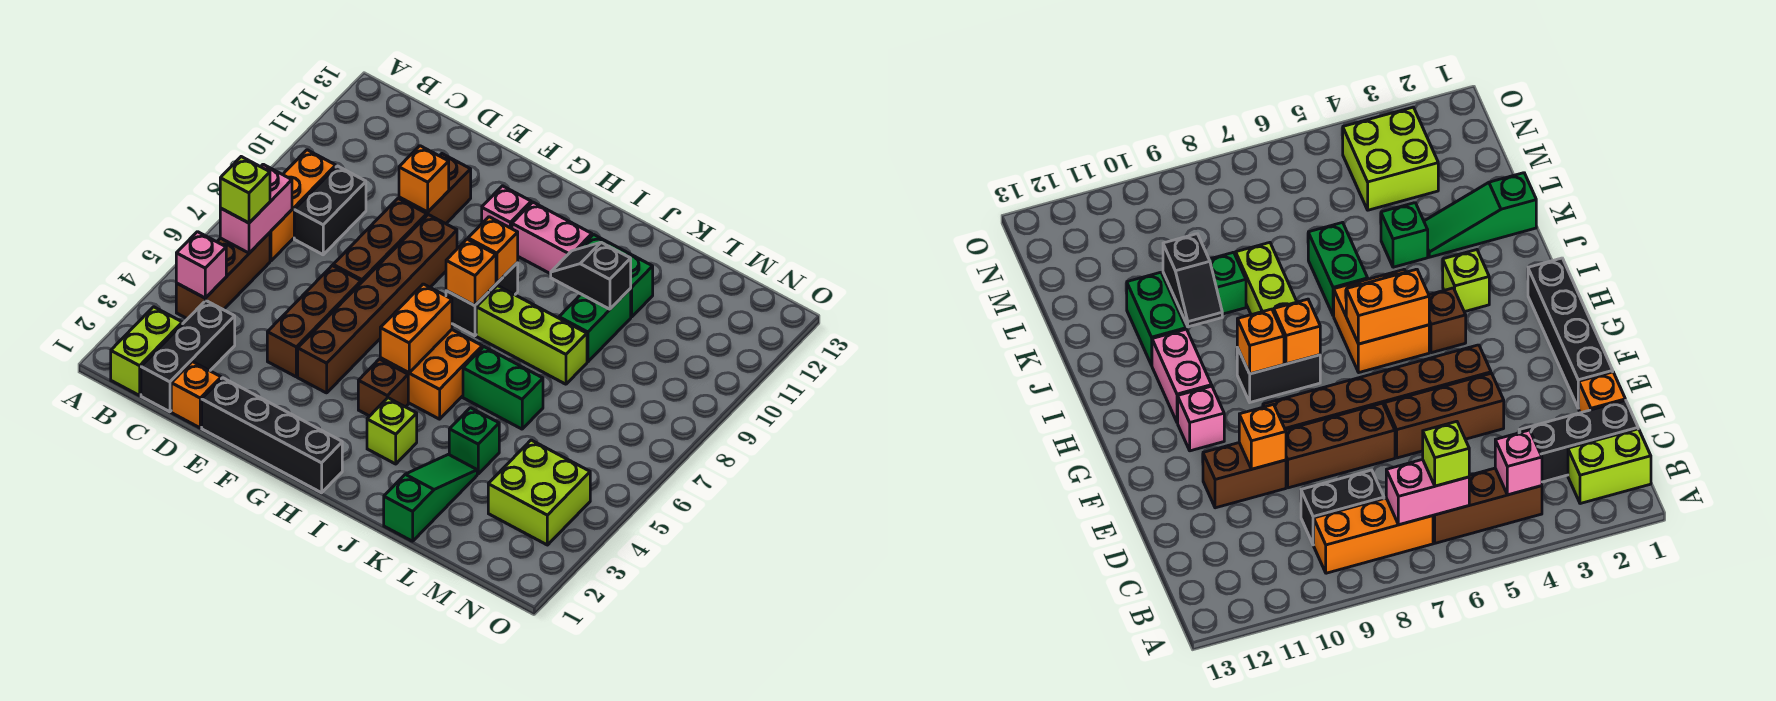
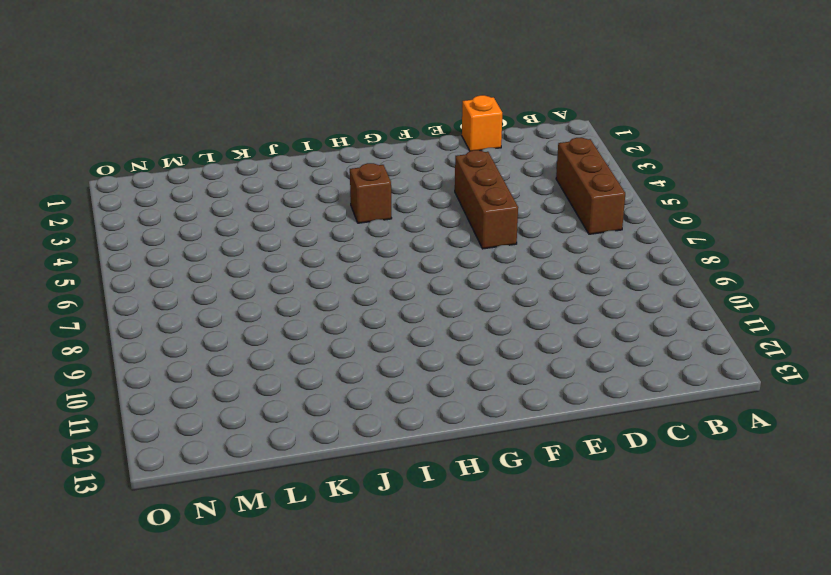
none -> lime brick B1:B2 level 1
none -> orange brick B7:B9 level 1
none -> black brick C1:C3 level 1
none -> black brick C8:C9 level 1

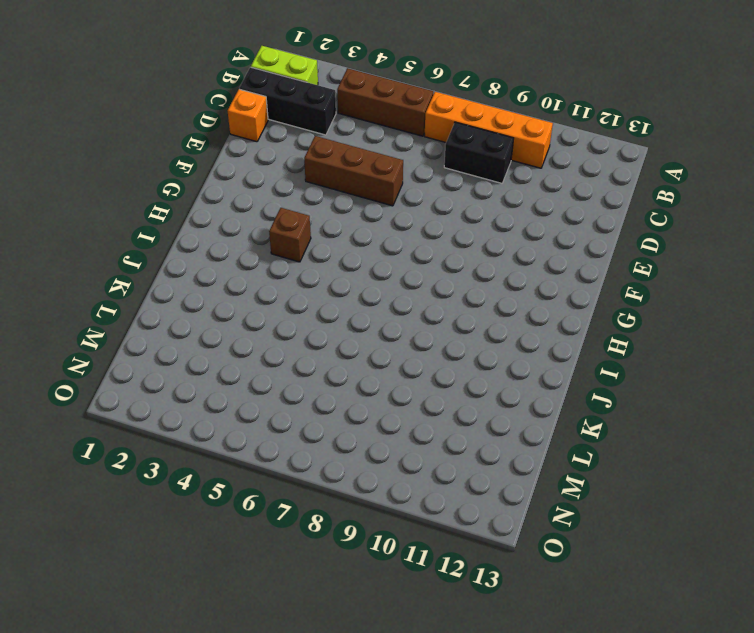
orange brick B7:B10 level 1 -> orange brick B7:B9 level 1
none -> black brick E1:H1 level 1
none -> brown brick E7:E9 level 1
none -> brown brick E10:E11 level 1
none -> brown brick F4:F9 level 1

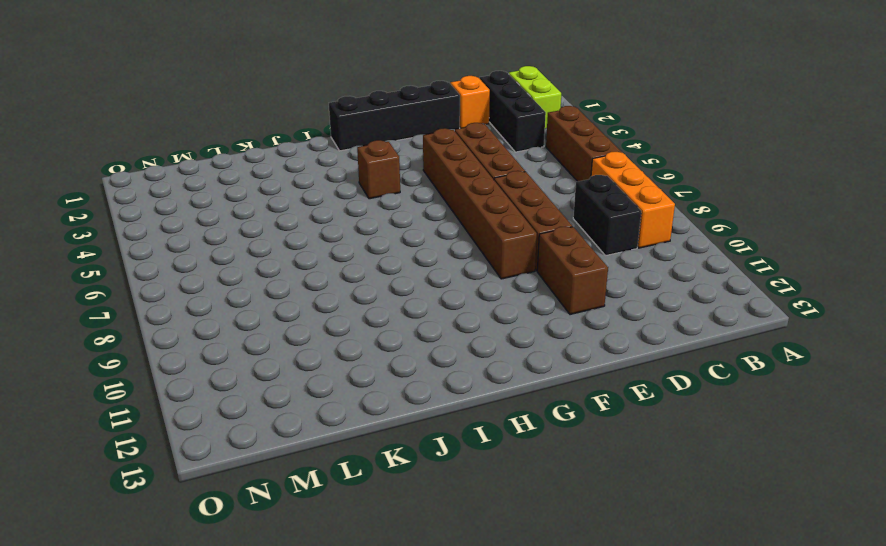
none -> pink brick G11 level 1
none -> orange brick H5:I6 level 1
none -> black brick H8:H9 level 1
none -> pink brick H11:I11 level 1

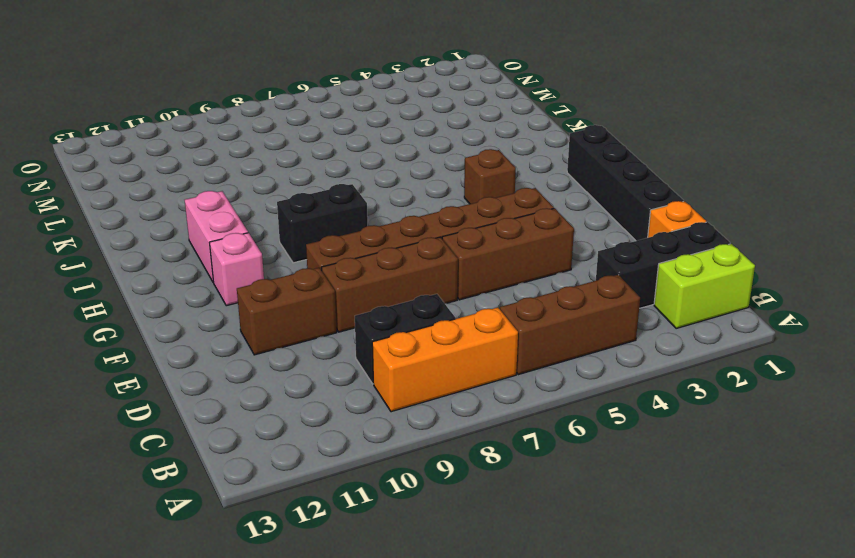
none -> orange brick H5:I6 level 1
none -> lime brick I3 level 1
none -> lime brick I8:K8 level 1
none -> green brick J6:K6 level 1

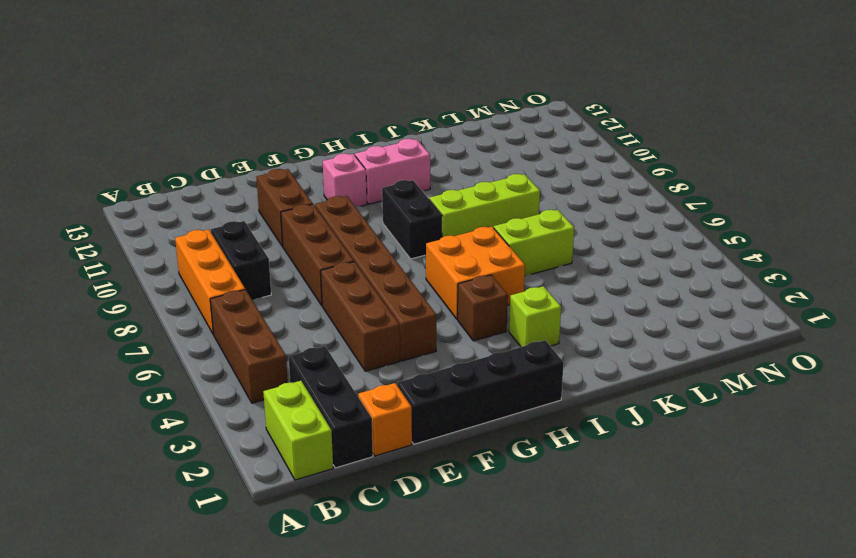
lime brick J6:K6 level 1 -> green brick J6:K6 level 1
none -> green brick J11:K11 level 1
none -> green slope K1:K3 level 1 top 1
none -> green brick K4 level 1
none -> green brick K9:K10 level 1

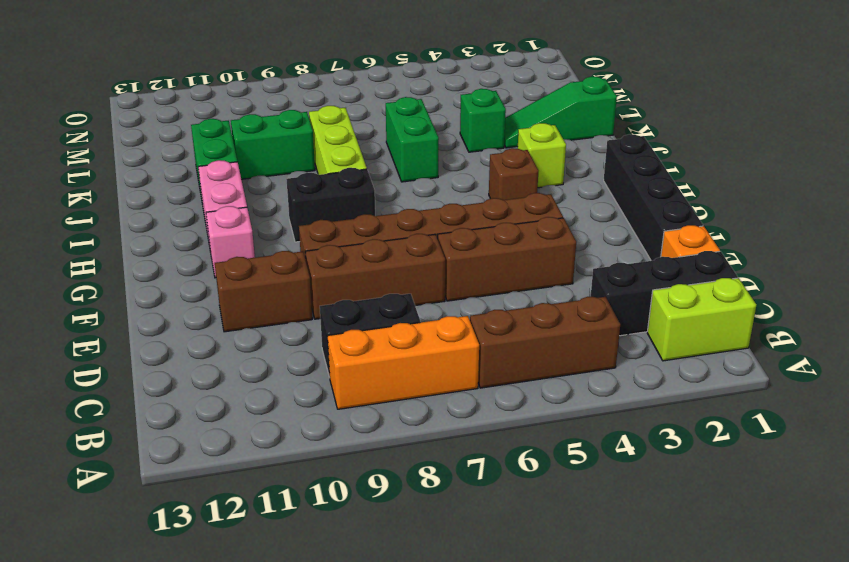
none -> orange brick H5:I6 level 1
none -> lime brick M3:N4 level 1
none -> pink brick B4 level 2
none -> pink brick B6:B7 level 2

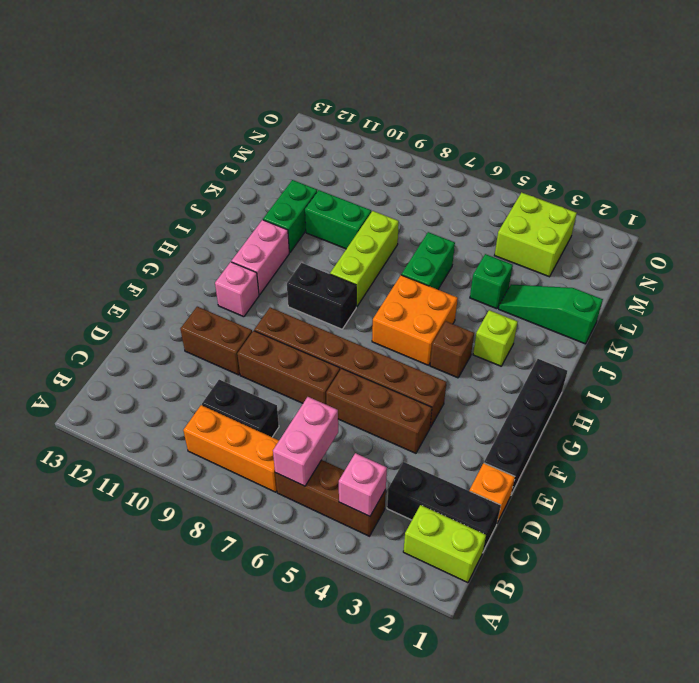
pink brick B6:C6 level 2 -> pink brick B6:B7 level 2
none -> orange brick E10 level 2
none -> orange brick H5:H6 level 2
none -> orange brick H8 level 2
none -> orange brick H9 level 2

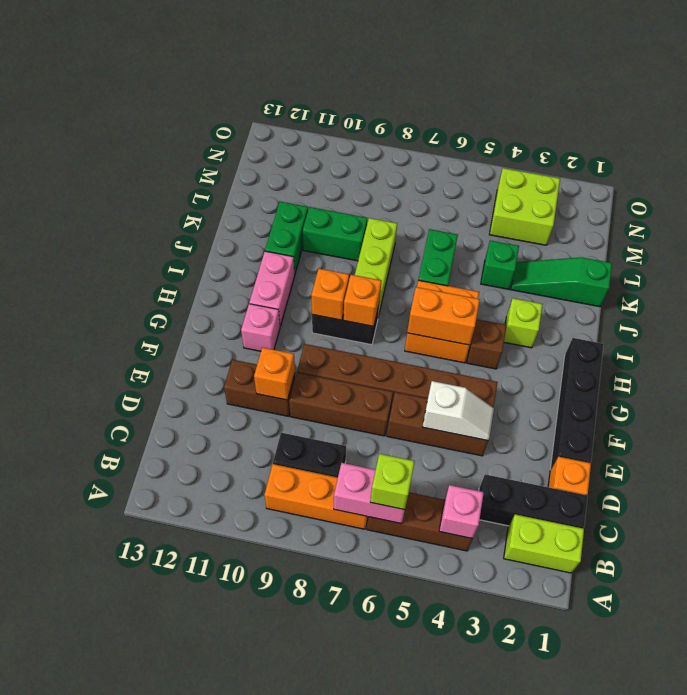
white slope E4:E5 level 2 top 5 -> none
none -> black slope J10:K10 level 2 top K

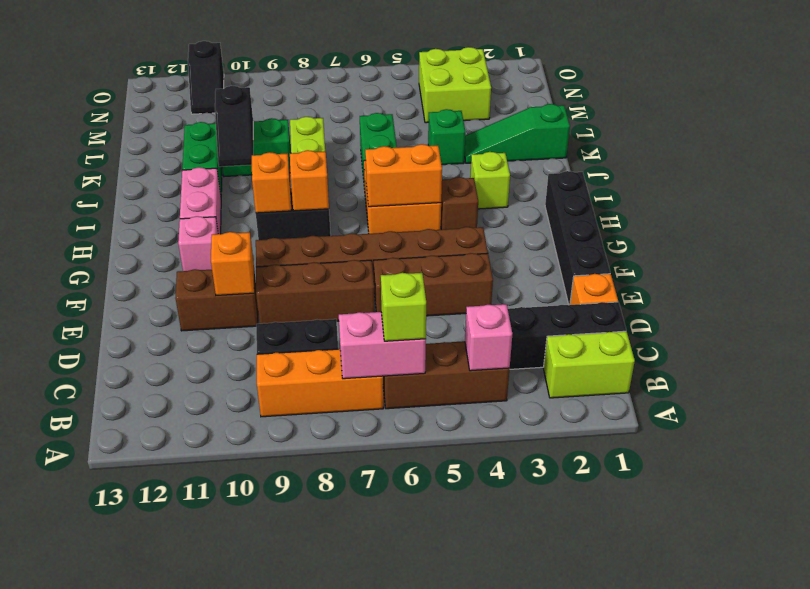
black slope N11:O11 level 1 top O -> none

